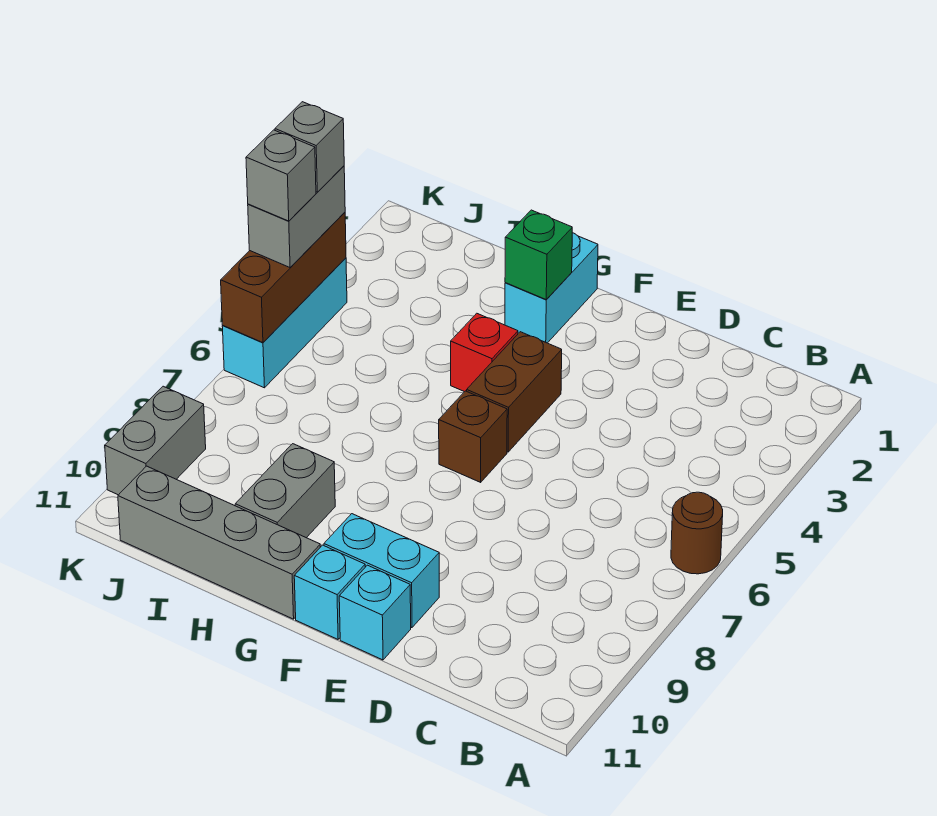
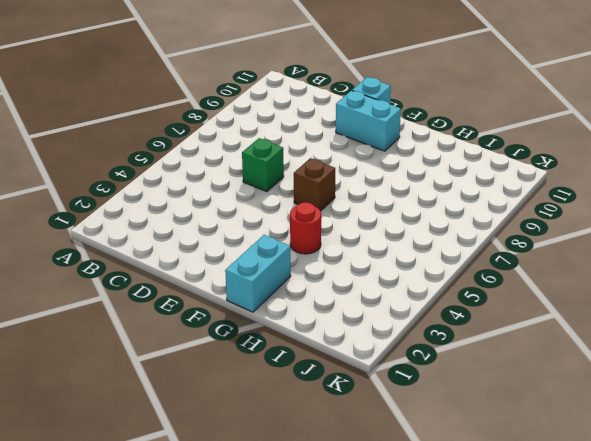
green brick D6 level 1 -> green brick G2 level 2
red round brick G4 level 1 -> red brick G4 level 1
none -> brown round brick A6 level 1
none -> brown brick F4:F5 level 1
none -> cyan brick F11 level 1

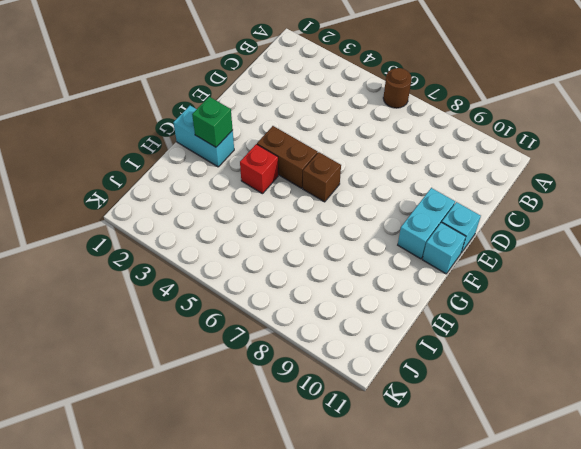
none -> grey brick G11:J11 level 1
none -> grey brick H9:H10 level 1
none -> cyan brick K4:K6 level 1

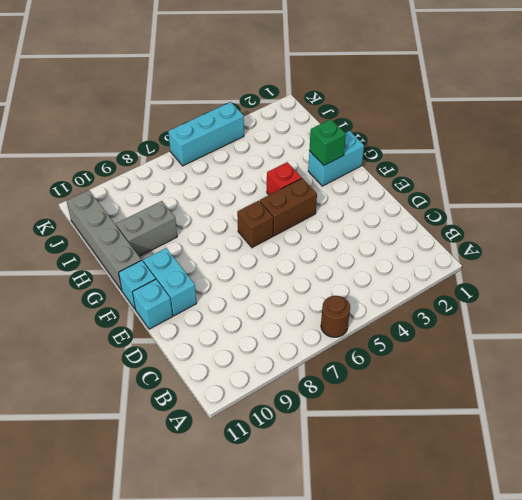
none -> grey brick K9:K10 level 1
none -> brown brick K4:K6 level 2
none -> grey brick K4:K5 level 3

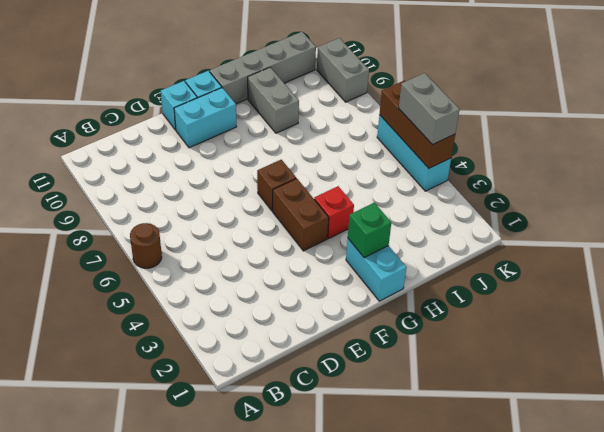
none -> grey brick K4 level 4
none -> grey brick K5 level 4

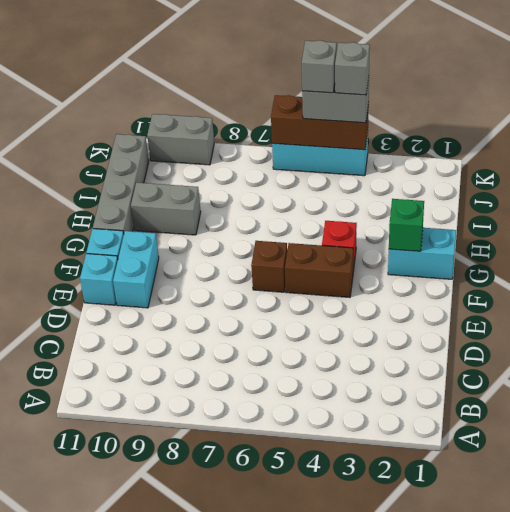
none -> brown round brick A6 level 1

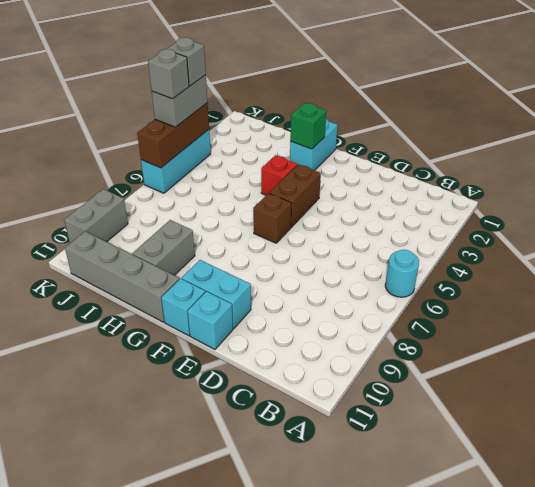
cyan round brick A6 level 1 -> brown round brick A6 level 1

